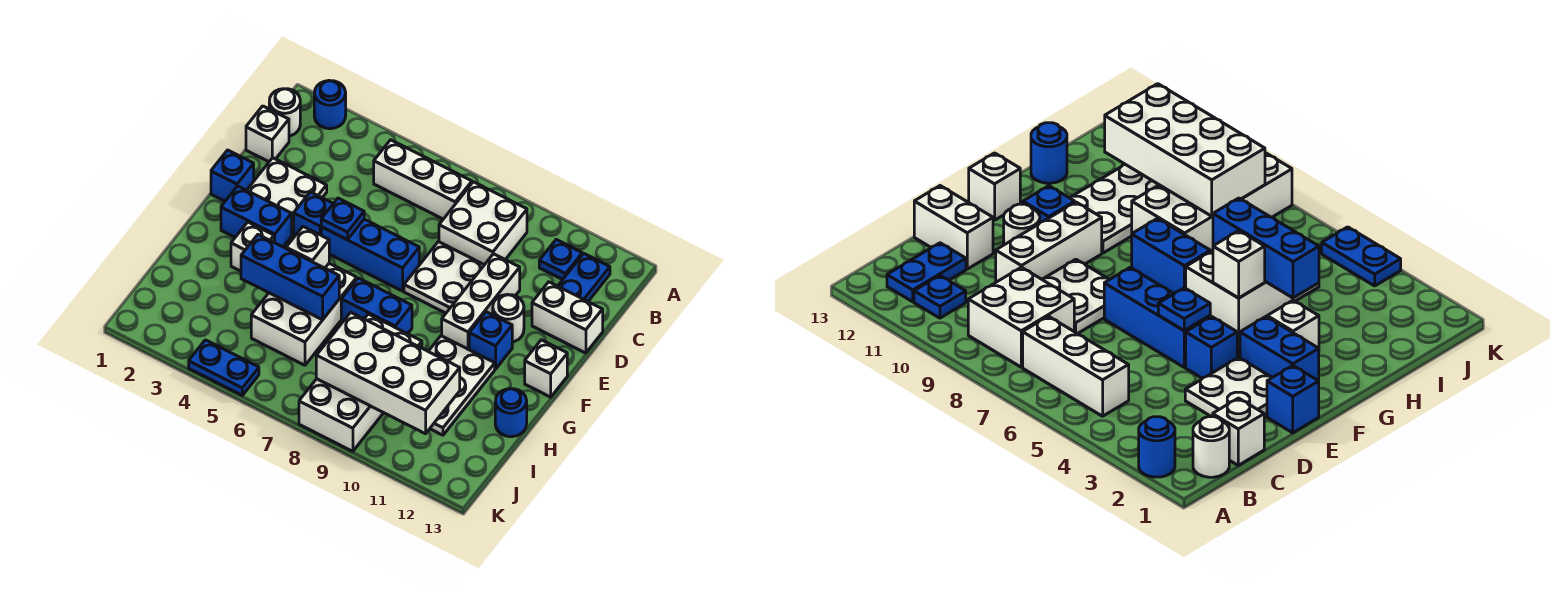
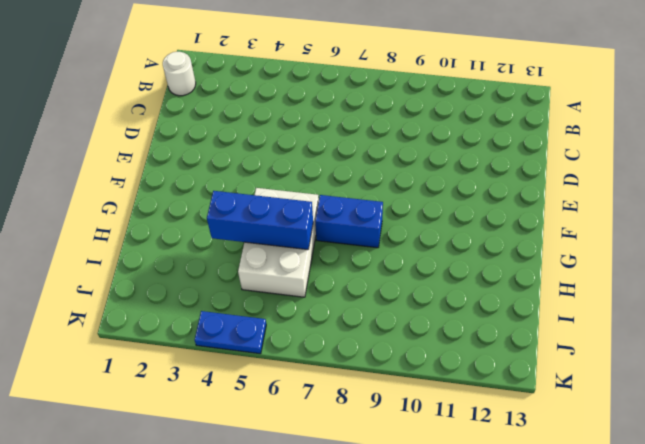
none -> blue round brick A2 level 1
none -> white brick B5:B7 level 1
none -> white brick B8:C9 level 1

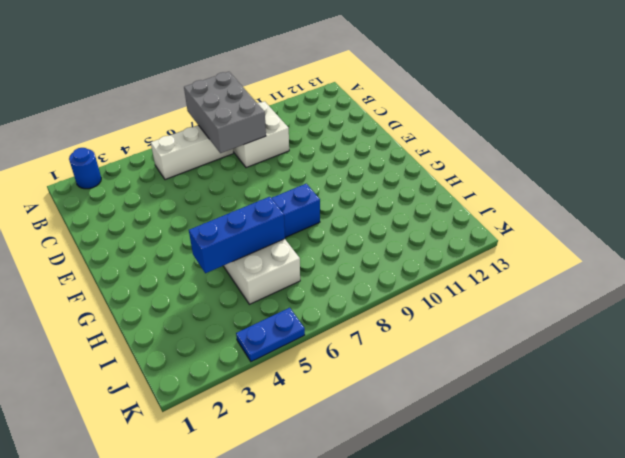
grey brick A7:C8 level 2 -> none
none -> white round brick B1 level 1
none -> blue plate B11 level 1
none -> blue plate B12:C12 level 1

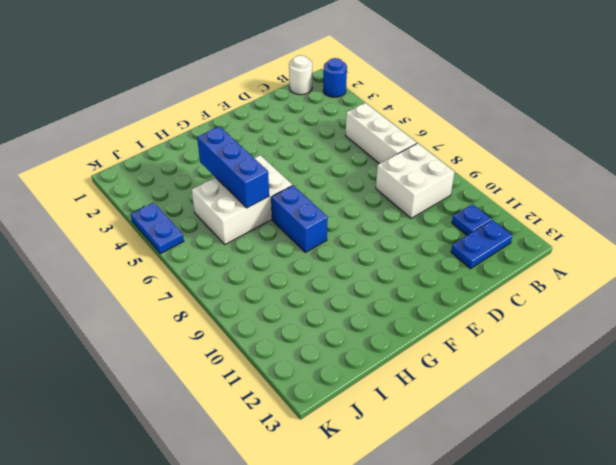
none -> white brick C1 level 1
none -> white plate D2:E3 level 1
none -> white plate D8:E9 level 1

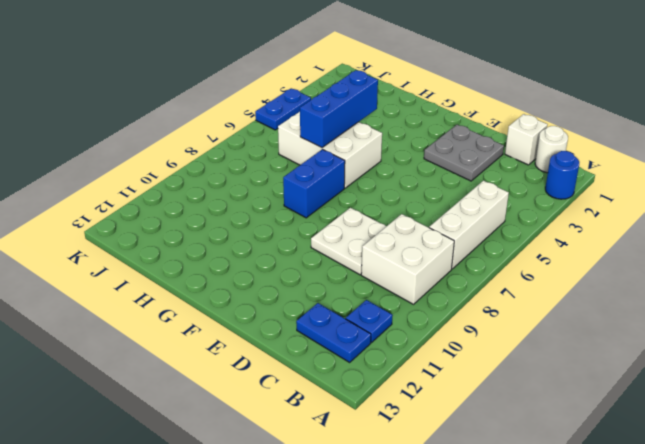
grey plate D2:E3 level 1 -> white plate D2:E3 level 1
none -> white brick D10:F10 level 1
none -> white brick D12:D13 level 1
none -> blue brick E1 level 1

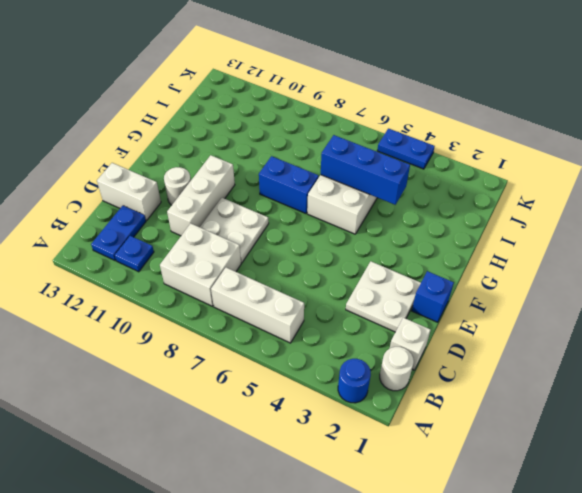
none -> blue brick E4 level 1
none -> blue brick E5:E7 level 1
none -> blue brick F2:F3 level 1

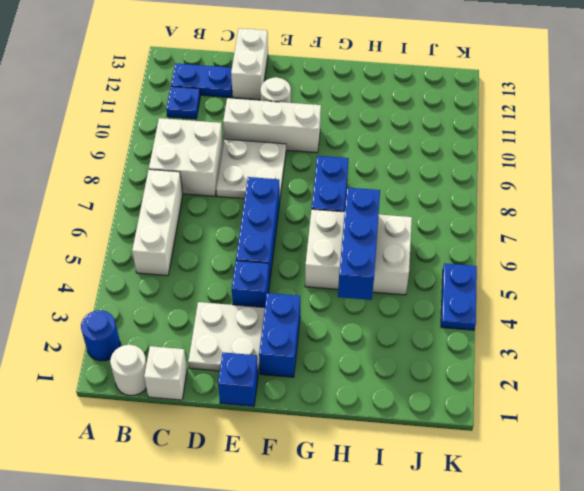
none -> blue brick F11 level 1
none -> white brick F13 level 1
none -> white brick G3 level 1

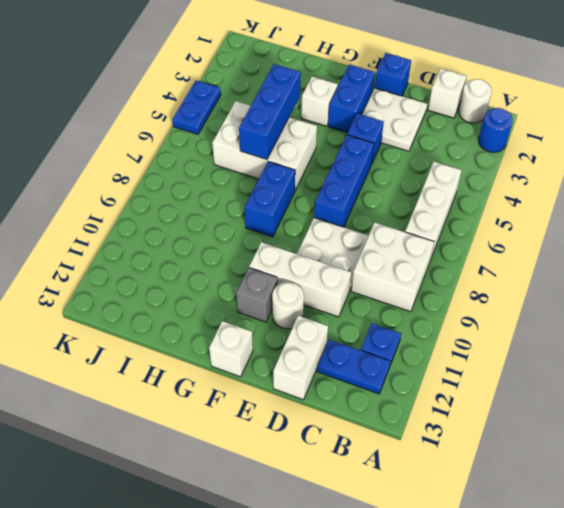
grey brick F11 level 1 -> blue brick F11 level 1
none -> white plate G10:I11 level 1
none -> white brick H8:K9 level 1
none -> blue round brick H13 level 1

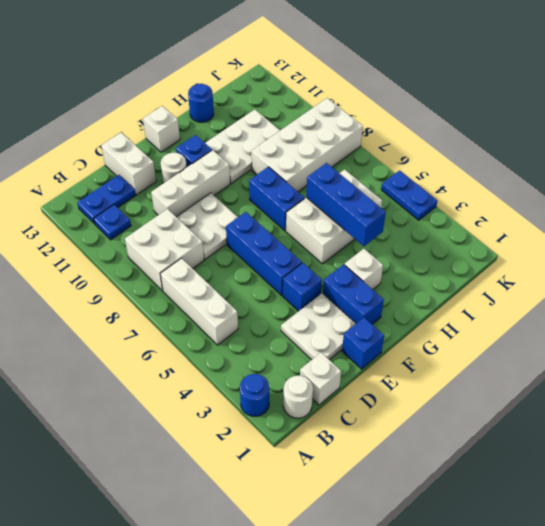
none -> blue plate E5 level 2
none -> white brick G5 level 2
none -> white brick I8:J11 level 2

